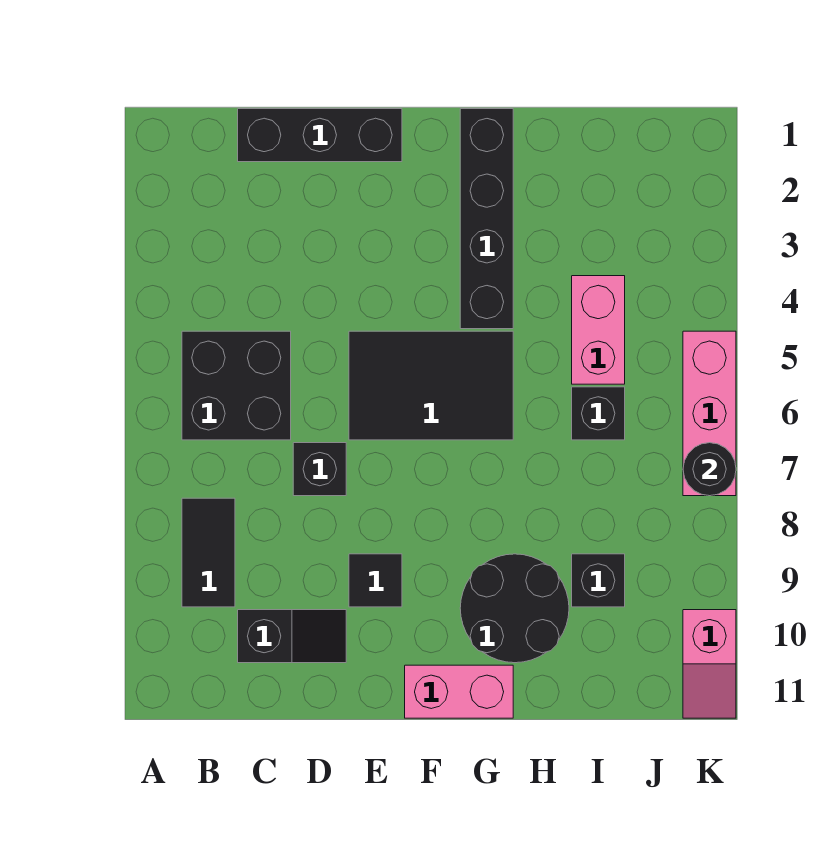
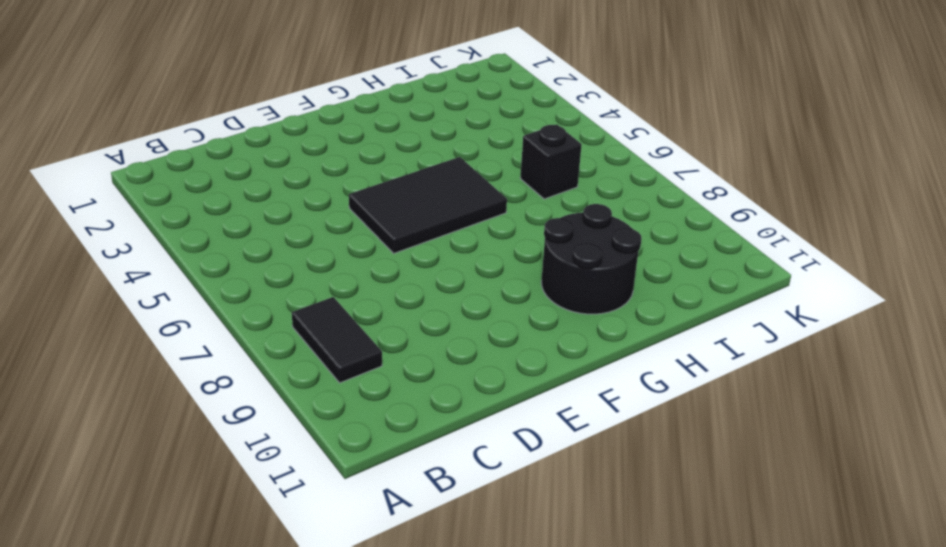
none -> black brick B5:C6 level 1
none -> black brick C1:E1 level 1
none -> black slope C10:D10 level 1 top C

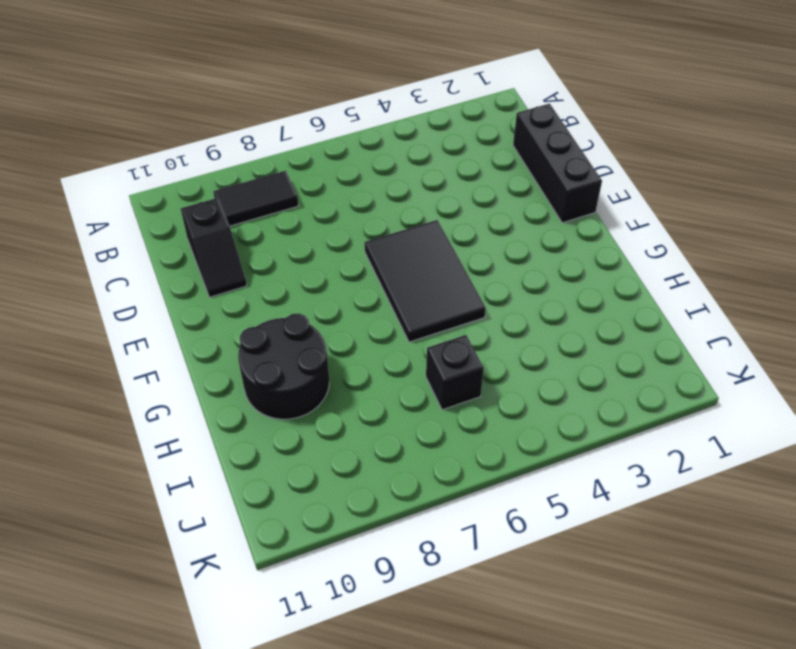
none -> black brick B5:C6 level 1
none -> black brick D7 level 1
none -> black tile E9 level 1

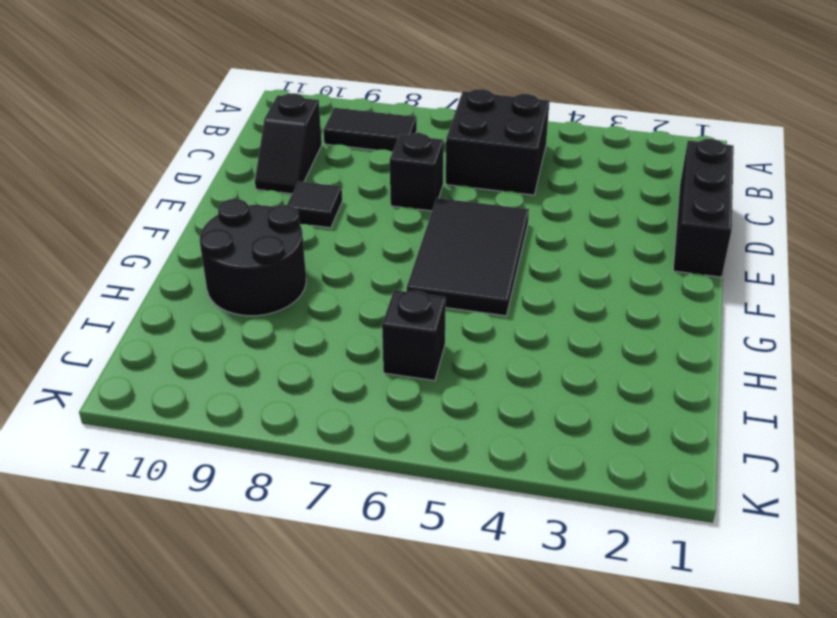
none -> pink brick F11:G11 level 1
none -> black brick G1:G4 level 1
none -> pink brick I4:I5 level 1

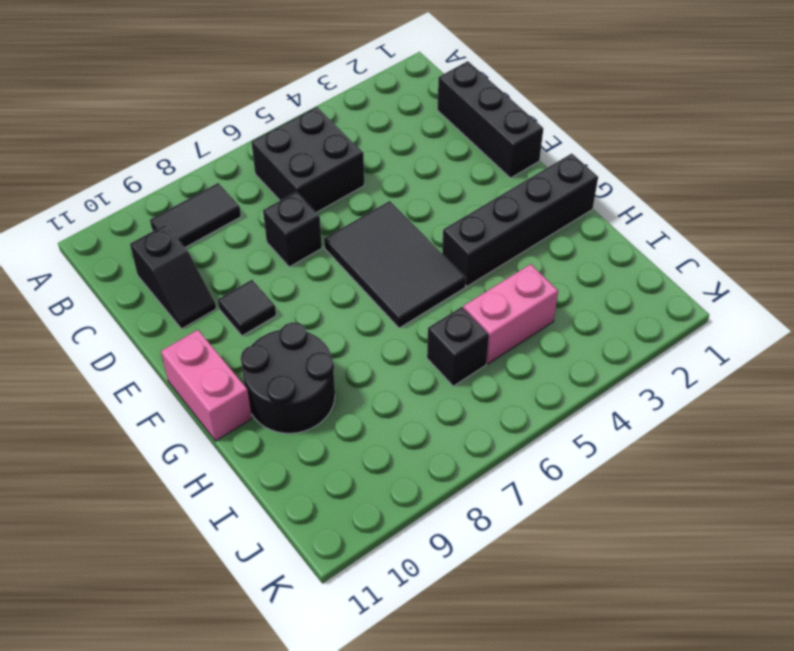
none -> black brick I9 level 1
none -> pink brick K5:K7 level 1
none -> pink slope K10:K11 level 1 top 10

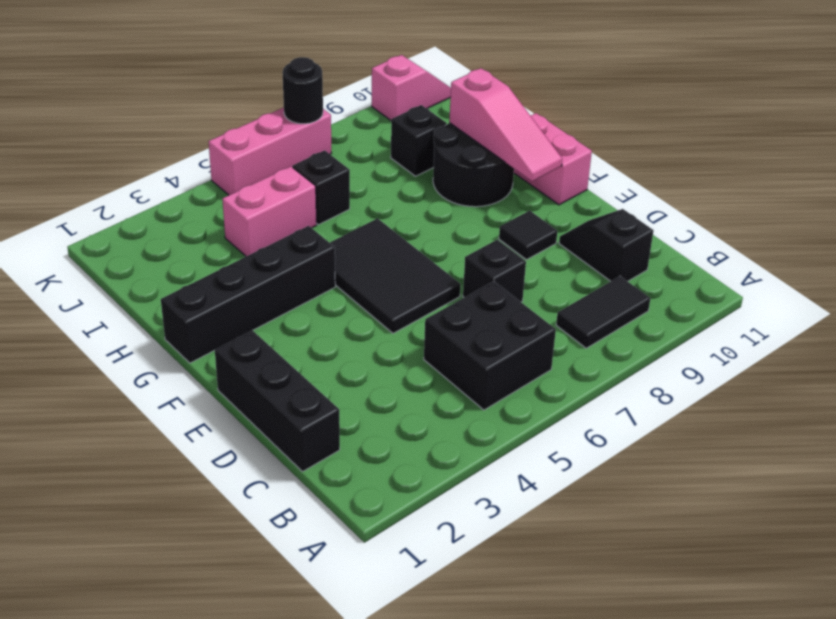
pink slope F10:H10 level 2 top H -> none

